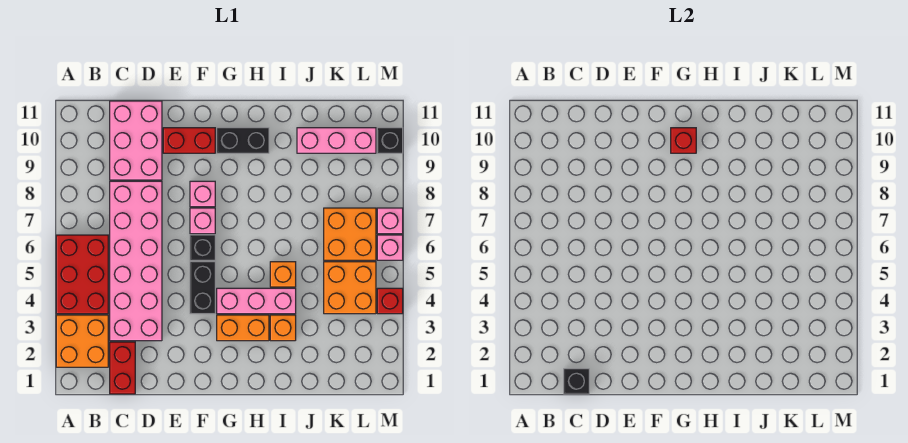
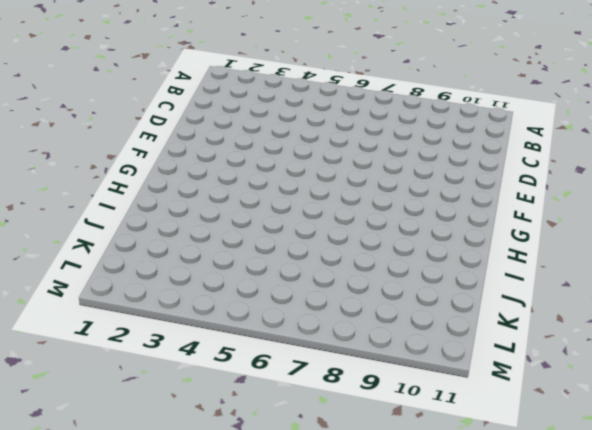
none -> orange brick A2:B3 level 1
none -> red brick A4:B6 level 1
none -> red brick C1:C2 level 1

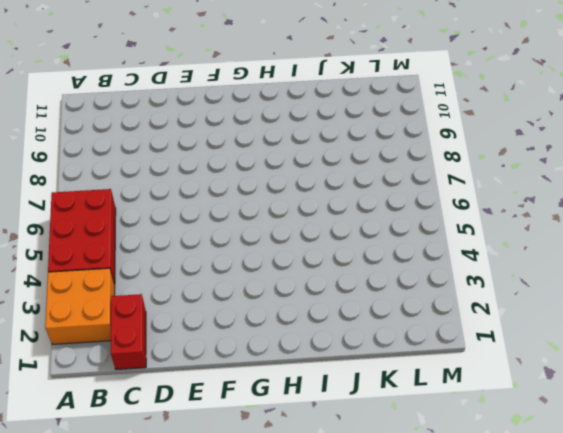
none -> pink brick C3:D8 level 1
none -> pink brick C9:D11 level 1
none -> red brick E10:F10 level 1

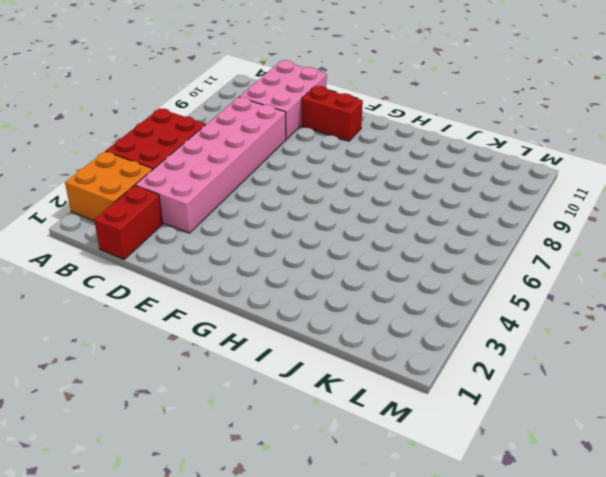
none -> black brick F4:F5 level 1
none -> black brick F6 level 1
none -> pink brick F7 level 1

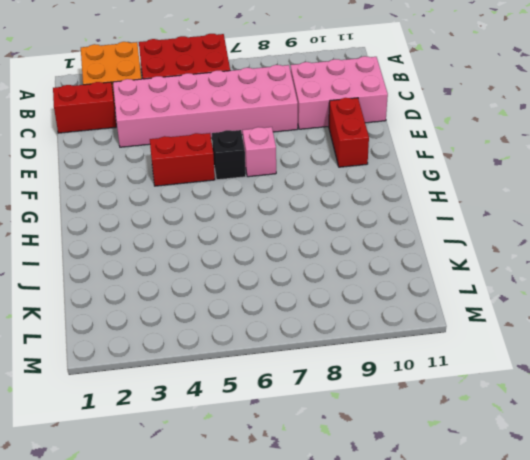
red brick F4:F5 level 1 -> black brick F4:F5 level 1
none -> pink brick F8 level 1
none -> orange brick G3:H3 level 1
none -> pink brick G4:I4 level 1

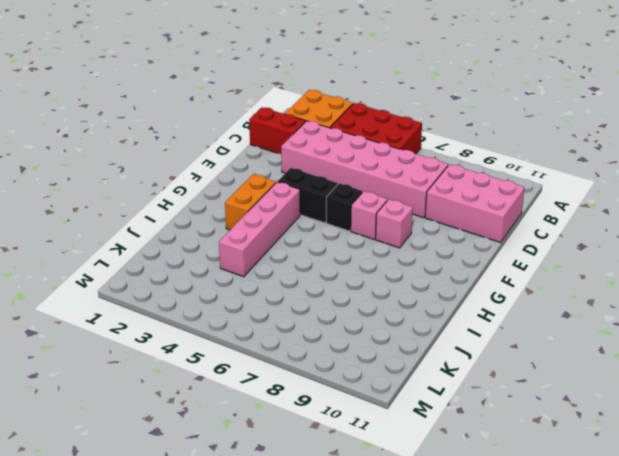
pink brick G4:J4 level 1 -> pink brick G4:I4 level 1
none -> red brick E10:F10 level 1
none -> black brick G10:H10 level 1
none -> orange brick I3 level 1

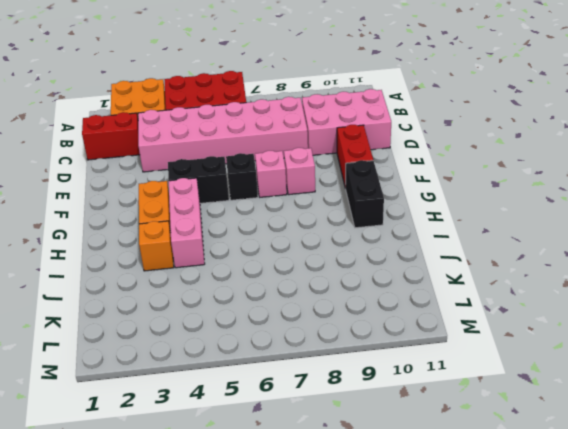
none -> orange brick I5 level 1
none -> pink brick J10:L10 level 1
none -> orange brick K4:L5 level 1

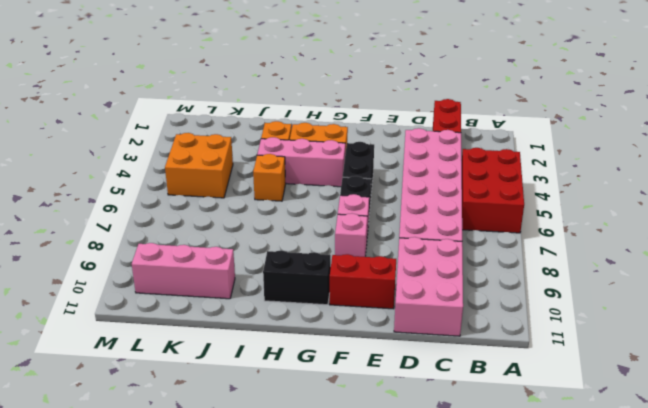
none -> orange brick A2:B3 level 1
none -> orange brick K6:L7 level 1
none -> red brick M4 level 1

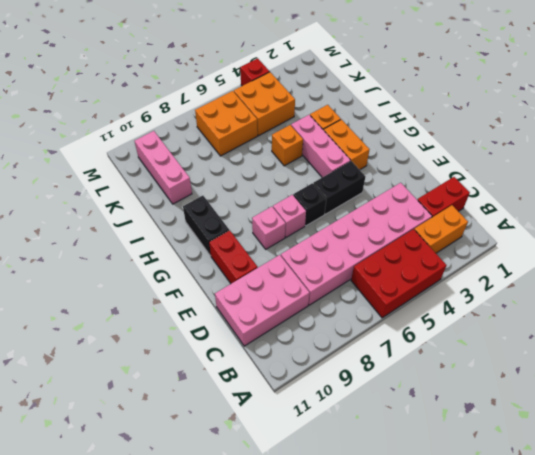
orange brick B2:B3 level 1 -> orange brick A2:B3 level 1
none -> pink brick M6 level 1
none -> pink brick M7 level 1
none -> black brick M10 level 1

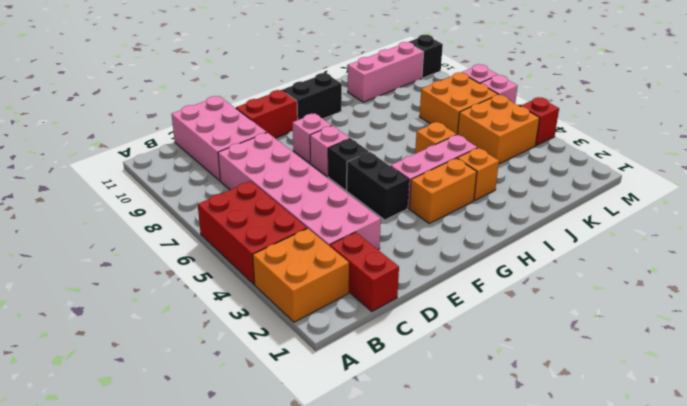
none -> black brick C1 level 2
none -> red brick G10 level 2

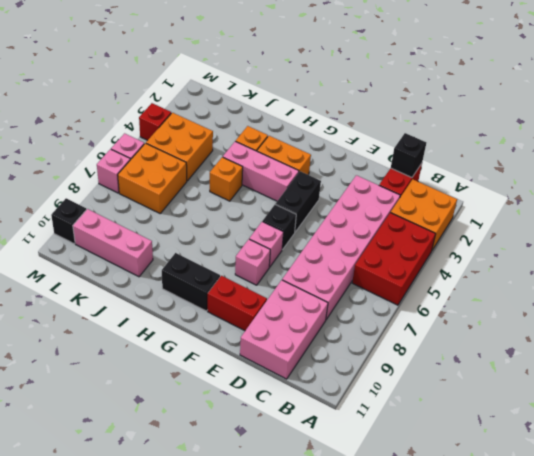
none -> red brick G10 level 2

